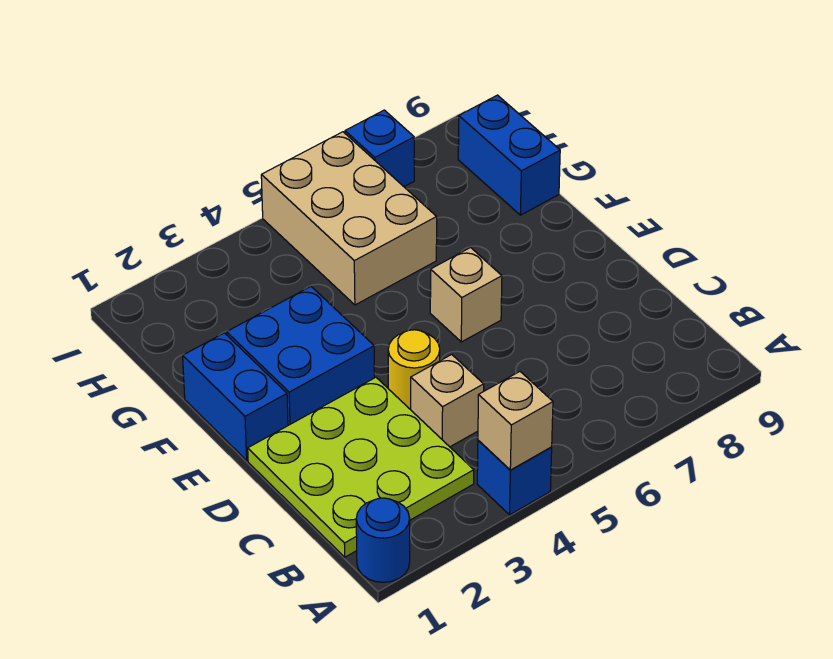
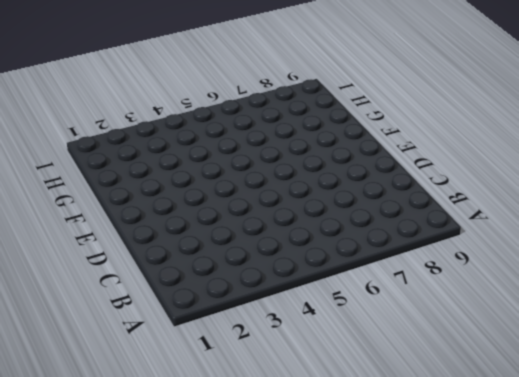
none -> blue round brick A1 level 1
none -> blue brick A4 level 1
none -> lime plate B1:D3 level 1

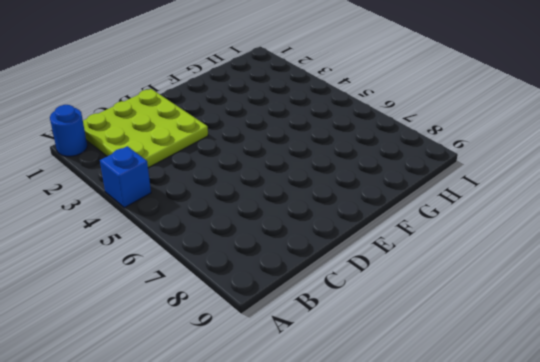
none -> tan brick C4 level 1
none -> yellow round brick D4 level 1
none -> blue brick E1:F1 level 1

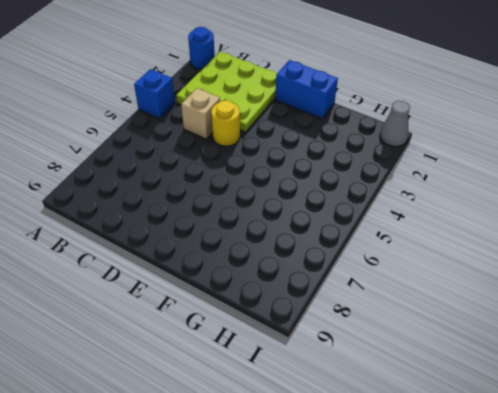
grey cone I1 level 1 -> none
none -> blue brick E2:F3 level 1
none -> tan brick E6 level 1
none -> tan brick G5:I6 level 1

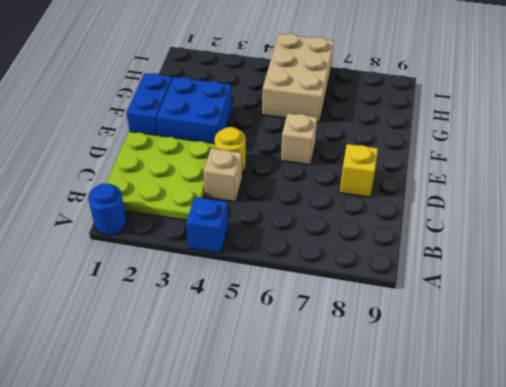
yellow brick D8 level 1 -> none
none -> blue brick G9:H9 level 1
none -> blue brick I7 level 1
none -> tan brick A4 level 2

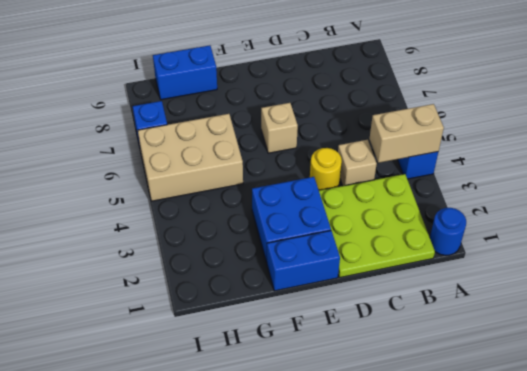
tan brick A4:B4 level 2 -> tan brick A4 level 2

